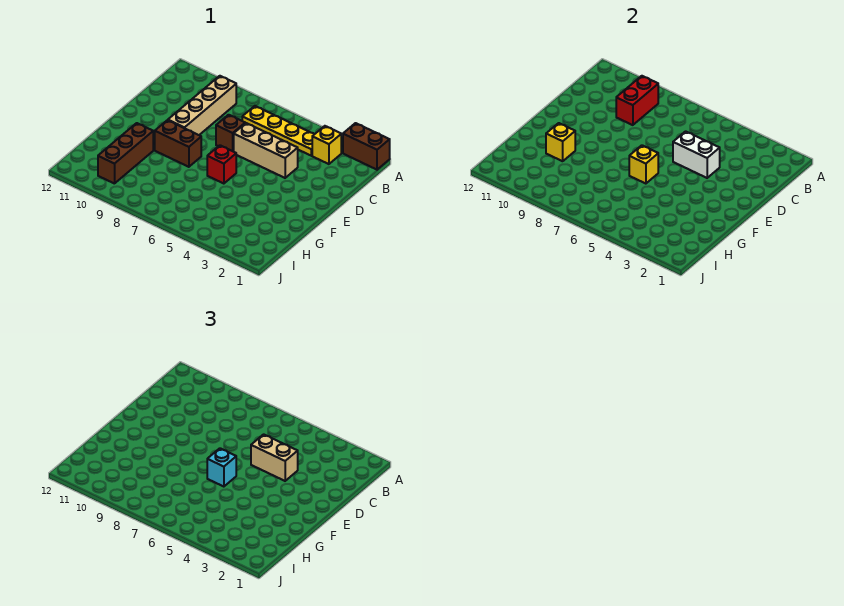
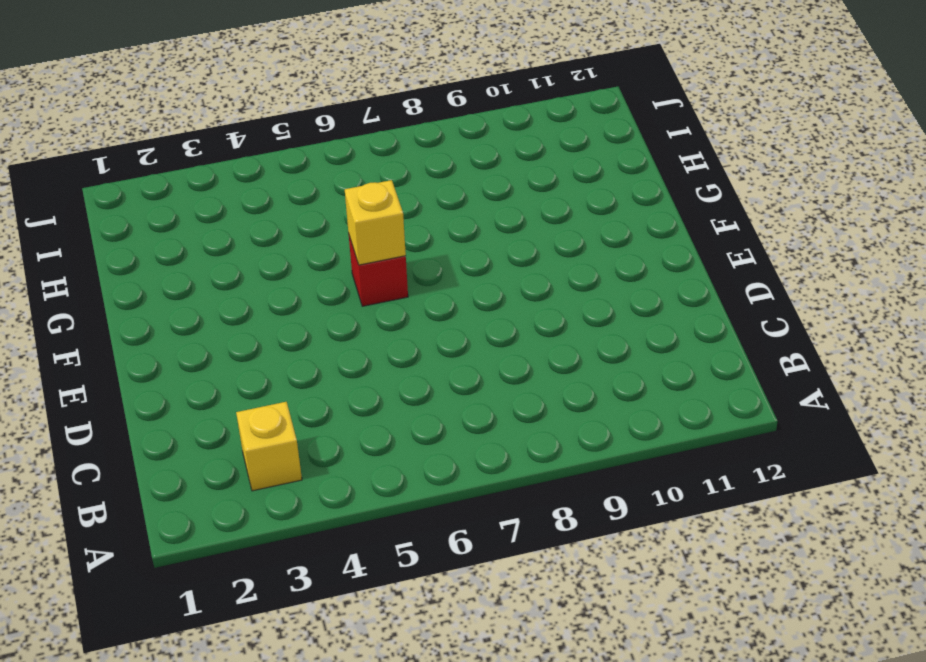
none -> brown brick A1:A2 level 1
none -> yellow plate B4:B7 level 1
none -> tan brick B9:E9 level 1

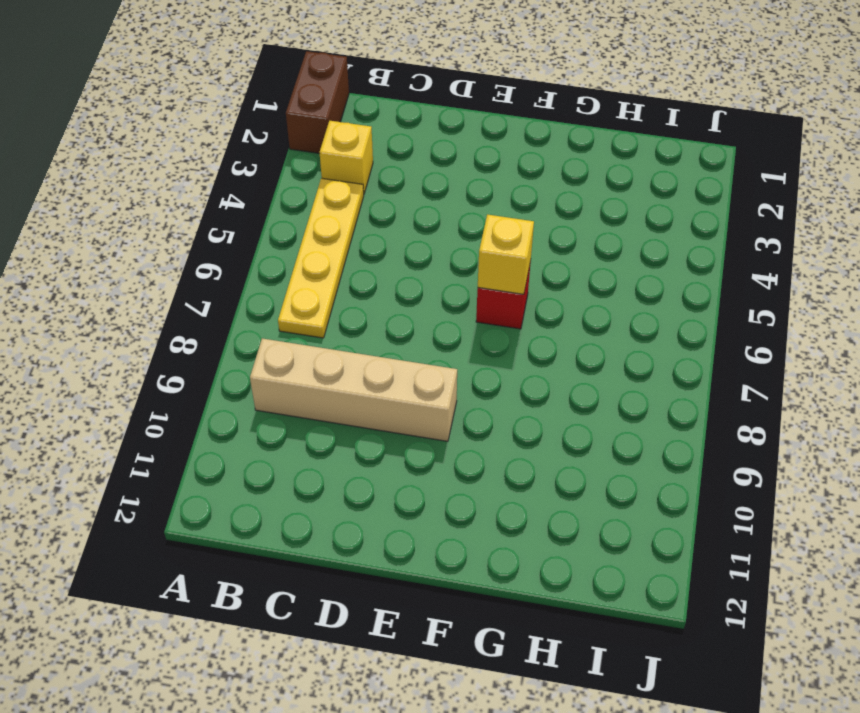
none -> tan brick D4:D6 level 1
none -> brown brick D7 level 1
none -> brown brick F8:F9 level 1

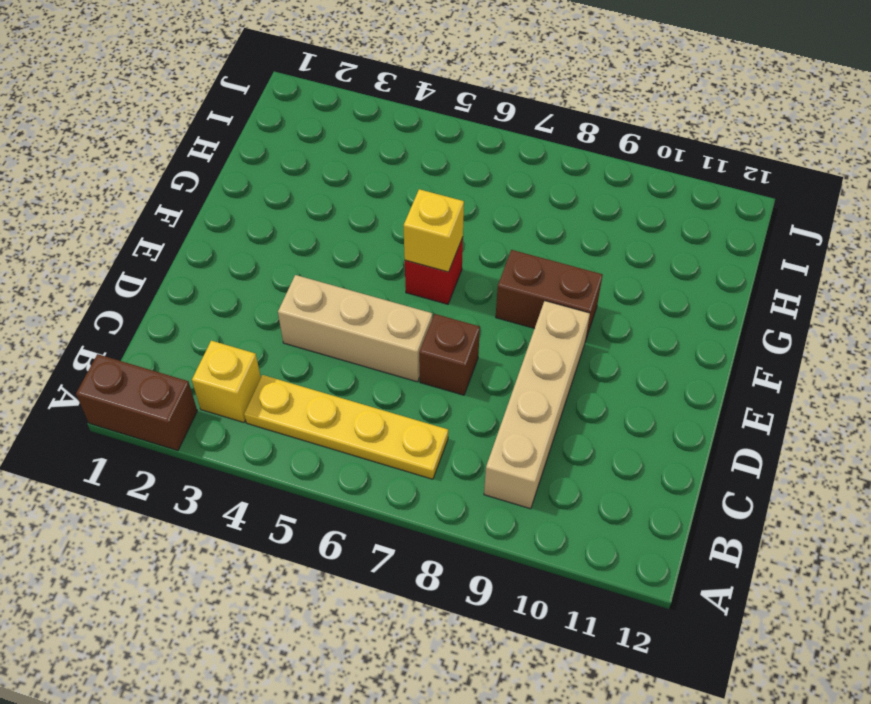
none -> brown brick G10:I10 level 1
none -> red brick B9:C9 level 2
none -> white brick D4:D5 level 2

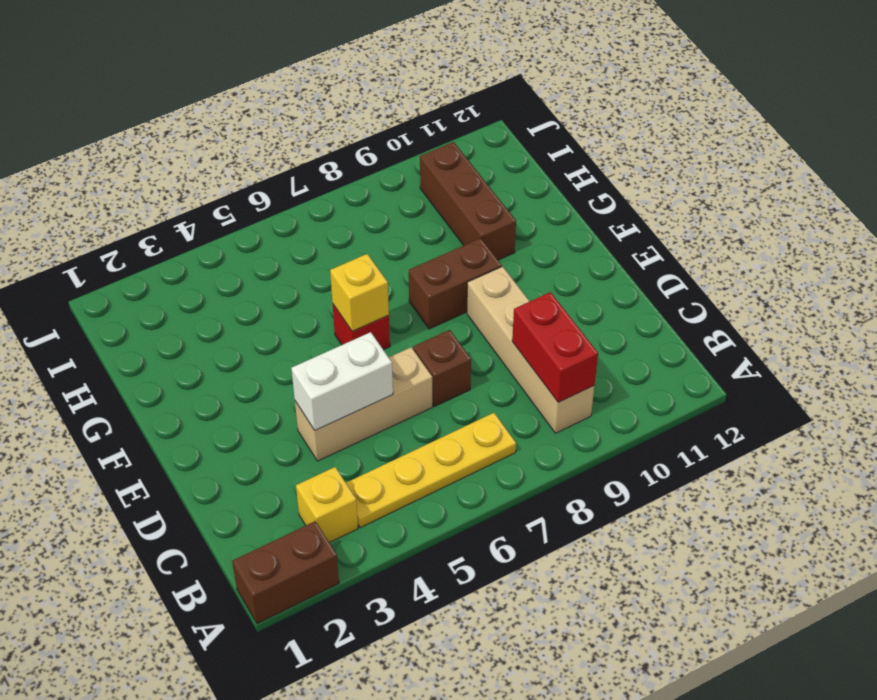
none -> yellow brick G10 level 2
none -> tan brick D4:D5 level 3
none -> cyan brick F6 level 3

